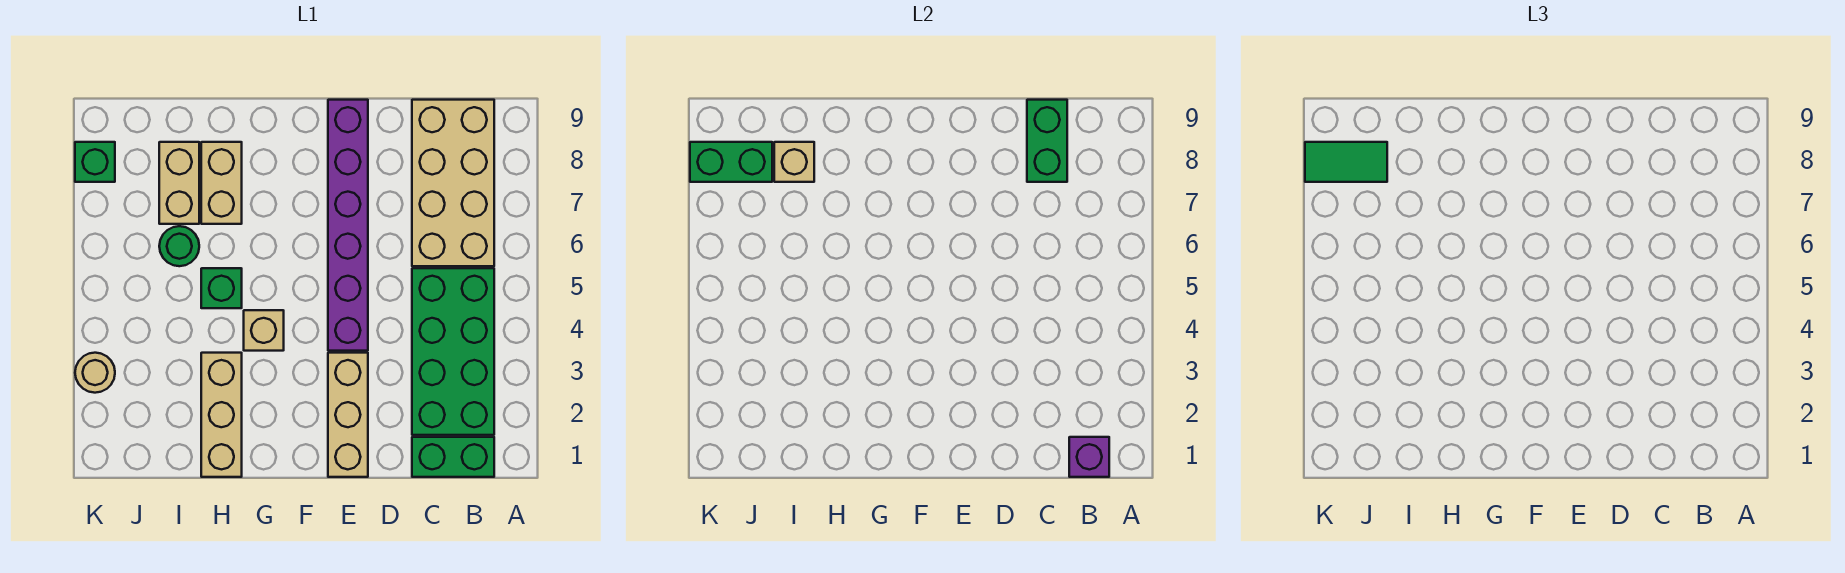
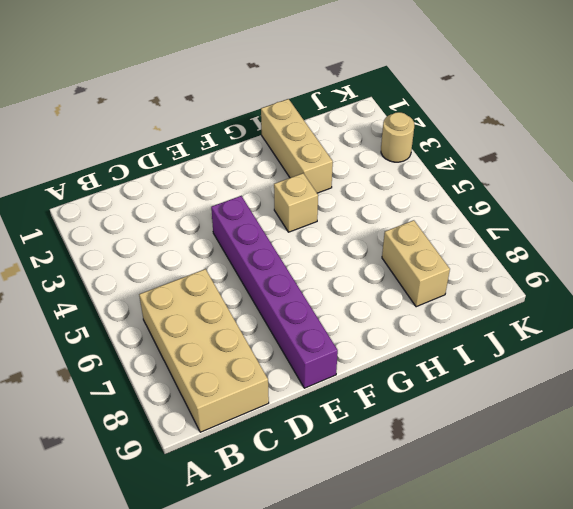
none -> green brick B1:C1 level 1
none -> green brick B2:C5 level 1
none -> tan brick E1:E3 level 1

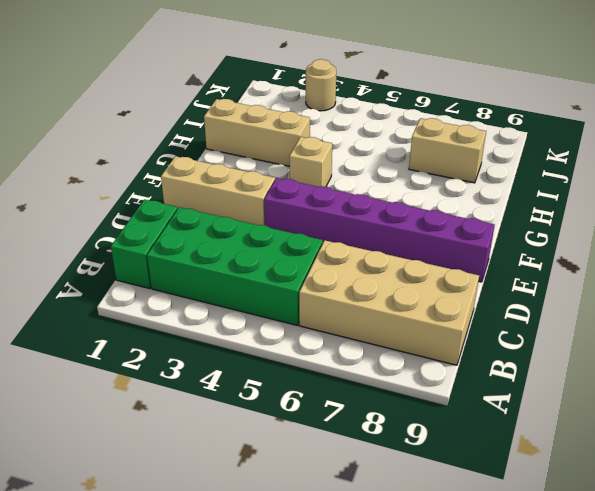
none -> green brick H5 level 1
none -> tan brick H7:H8 level 1
none -> green round brick I6 level 1

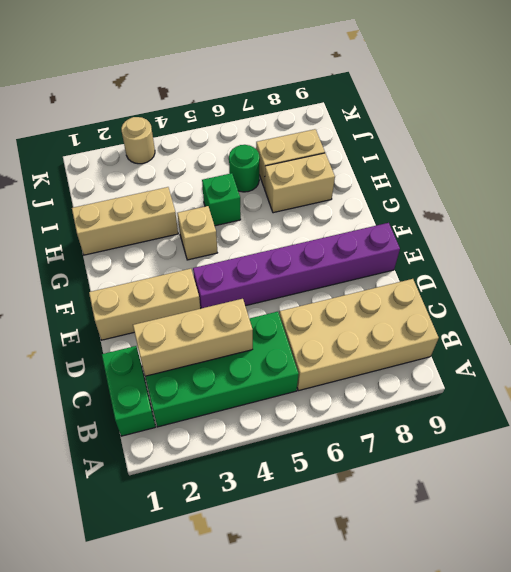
tan brick C2:C4 level 2 -> none
none -> green brick K8 level 1
none -> purple brick B1 level 2
none -> green brick C8:C9 level 2

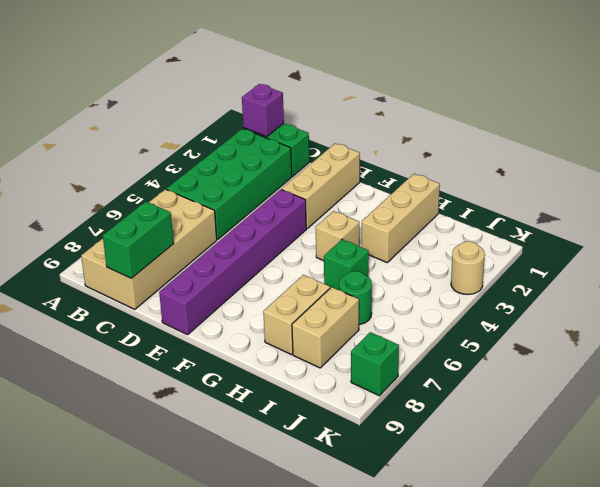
none -> tan brick I8 level 2
none -> green brick J8:K8 level 2
none -> green tile J8:K8 level 3

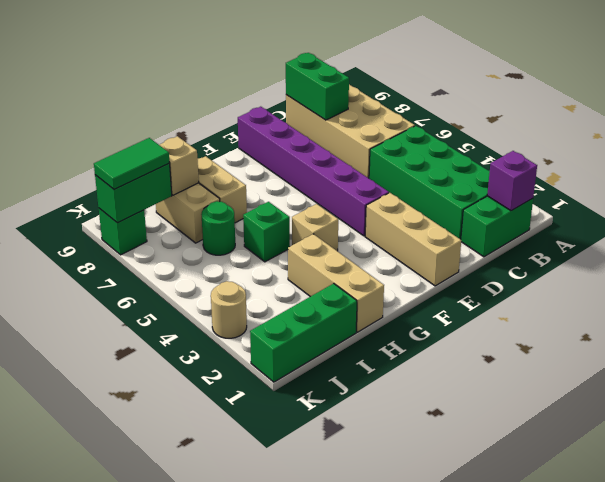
green brick I1:K1 level 1 -> none

